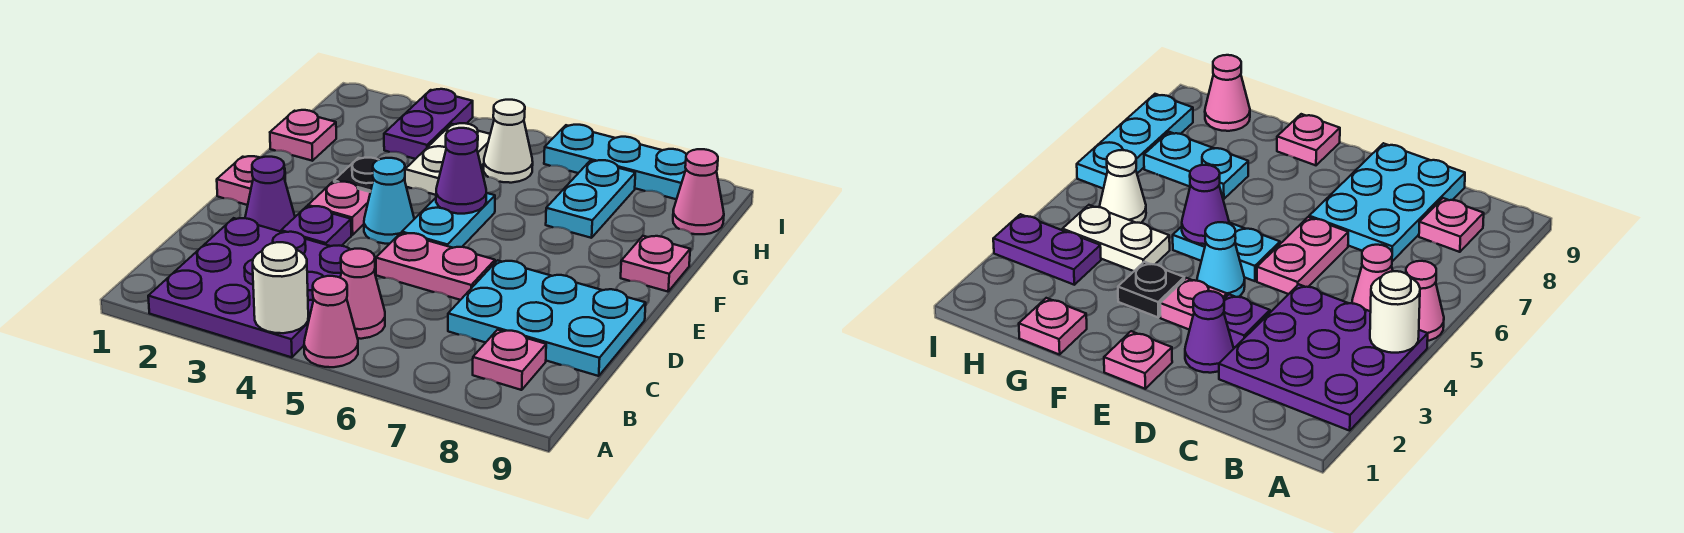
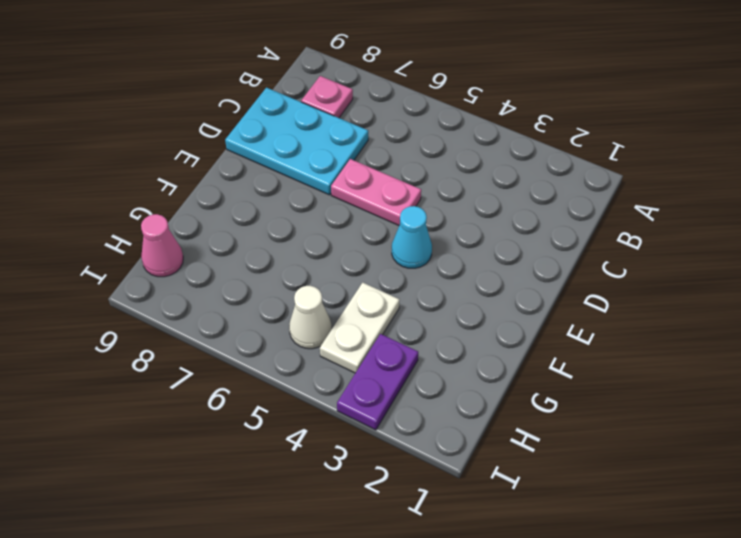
none -> purple plate A2:C4 level 1
none -> pink cone A5 level 1
none -> pink cone B5 level 1

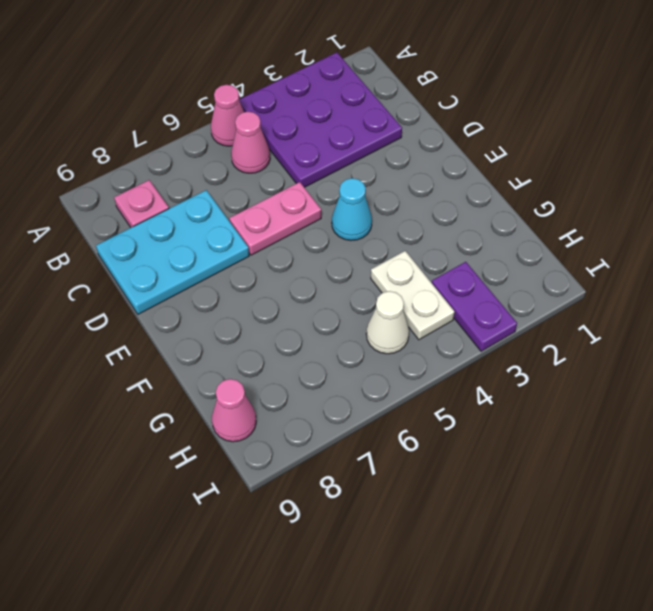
none -> purple cone D2 level 1
none -> purple plate D3 level 1
none -> pink plate E1 level 1

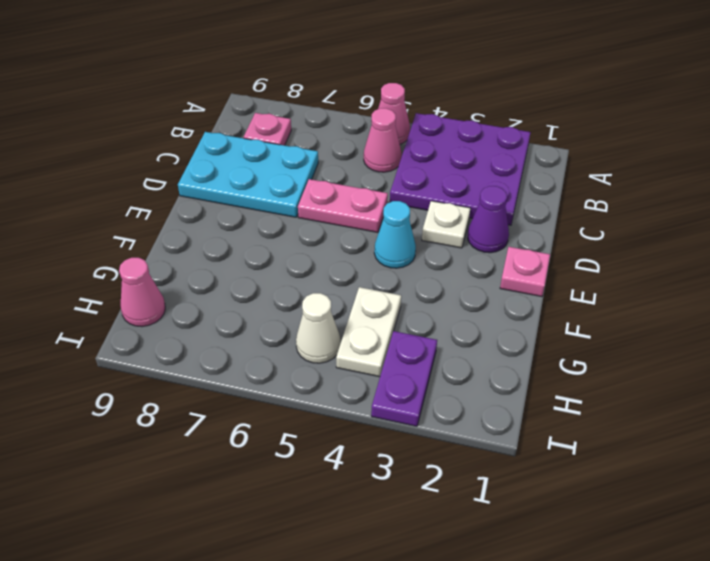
white plate D3 level 1 -> purple plate D3 level 1
none -> pink plate E3 level 1
none -> cyan plate E5:F5 level 1
none -> black plate F3 level 1

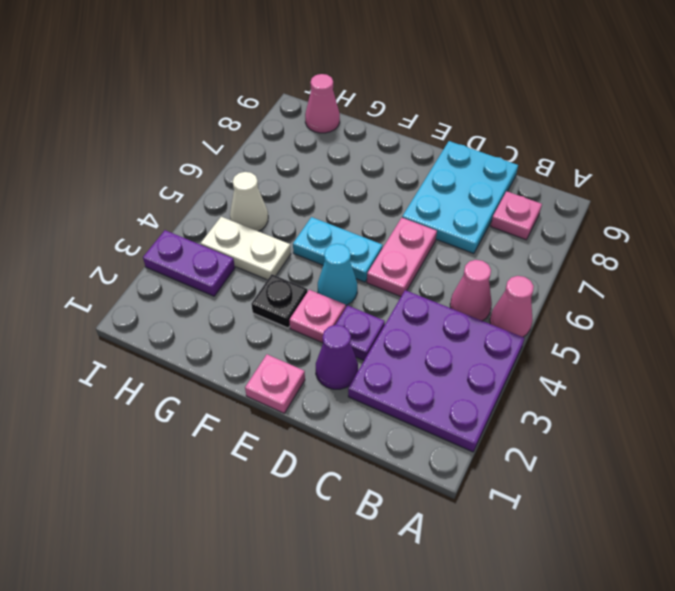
none -> pink plate F9 level 1
none -> pink plate G1 level 1
none -> cyan plate G7:H7 level 1

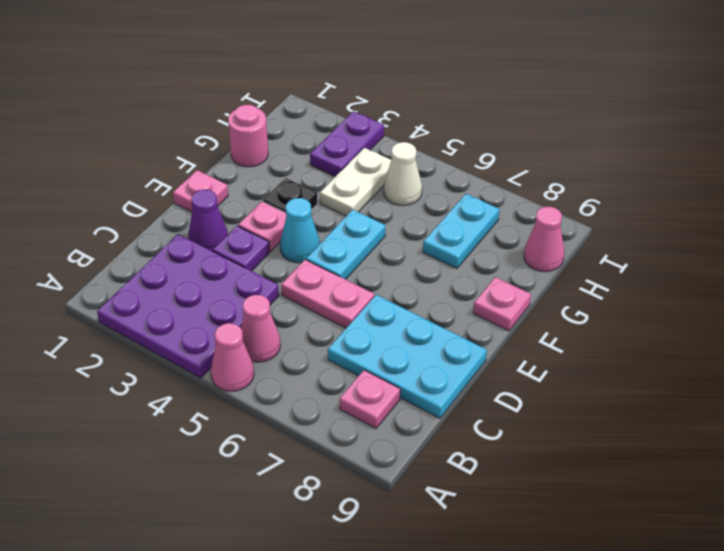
pink round brick G1 level 1 -> pink plate G1 level 1
none -> cyan plate I6:I8 level 1
none -> white round brick A4 level 2
none -> purple cone F5 level 2

